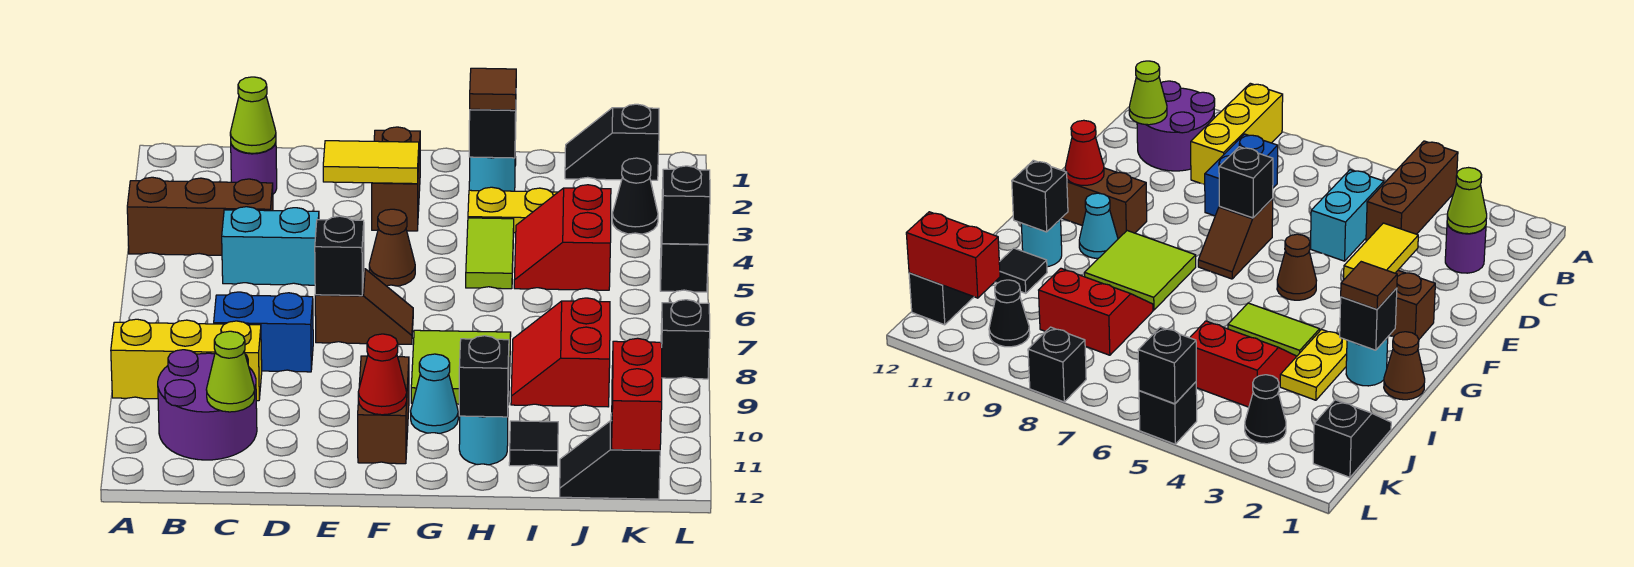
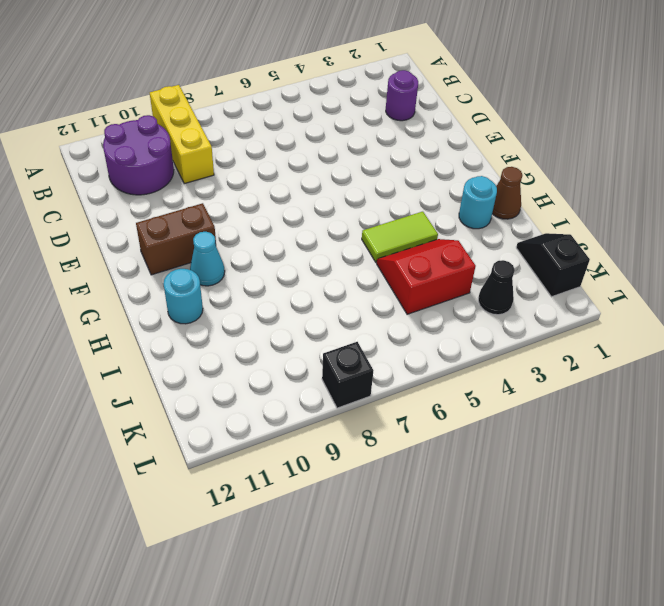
none -> brown brick A4:C4 level 1
none -> cyan brick C5:D5 level 1
none -> blue brick C8:D8 level 1
none -> brown slope E7:F7 level 1 top E

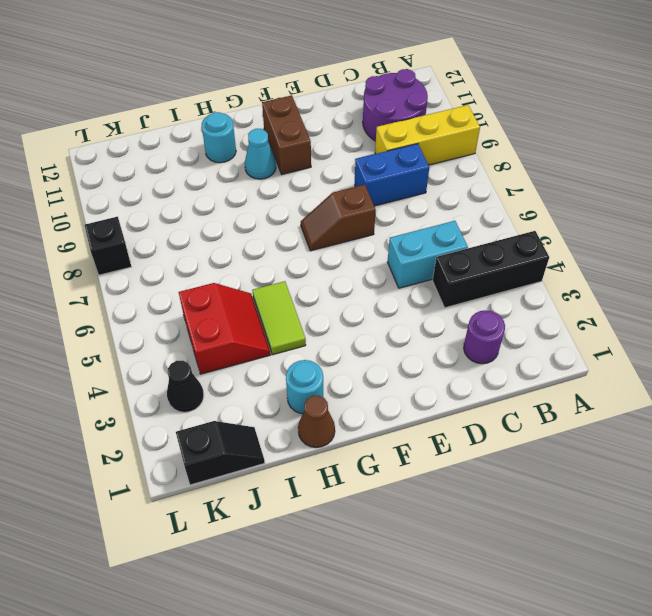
black brick A4:C4 level 1 -> brown brick A4:C4 level 1
none -> brown brick F2:F3 level 1
none -> brown cone F5 level 1
none -> lime tile G8:H9 level 1
none -> yellow plate H3:I3 level 1

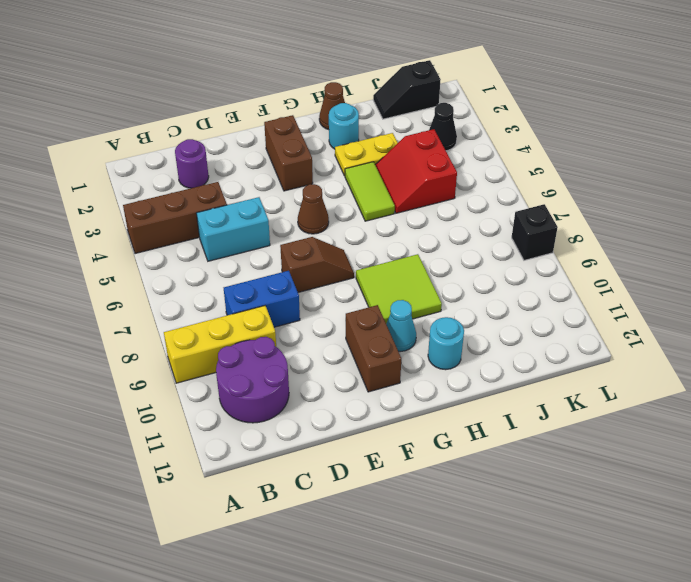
none -> red slope I8:J9 level 1 top J
none -> black tile I11 level 1
none -> black slope J12:K12 level 1 top K
none -> black cone K10 level 1

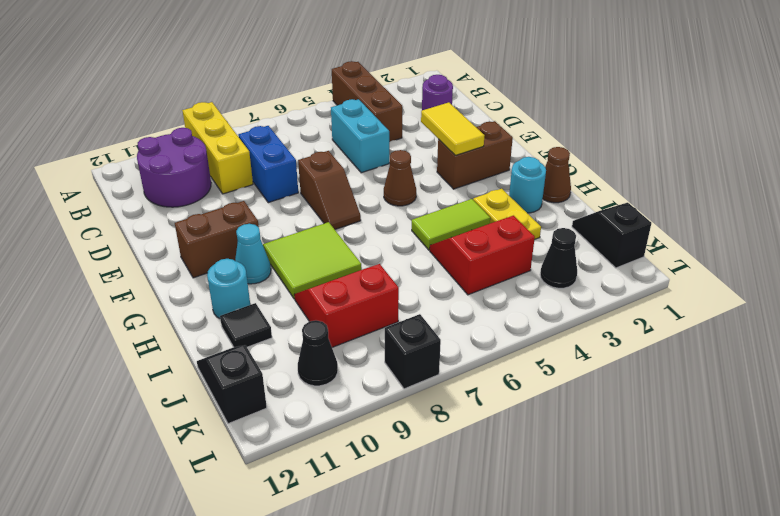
none -> black brick L5 level 1
none -> lime cone C2 level 2
none -> lime cone C11 level 2
none -> black brick E7 level 2

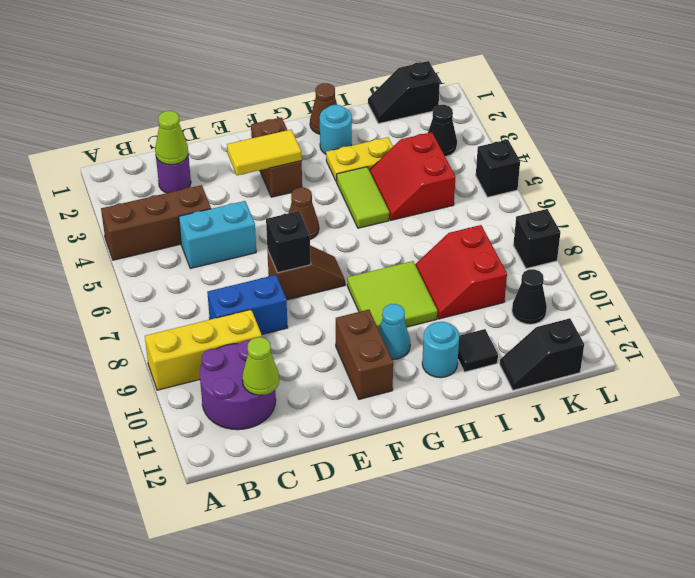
none -> red cone F11 level 2
none -> black brick H2 level 2
none -> black brick H11 level 2
none -> red brick K11:K12 level 2

